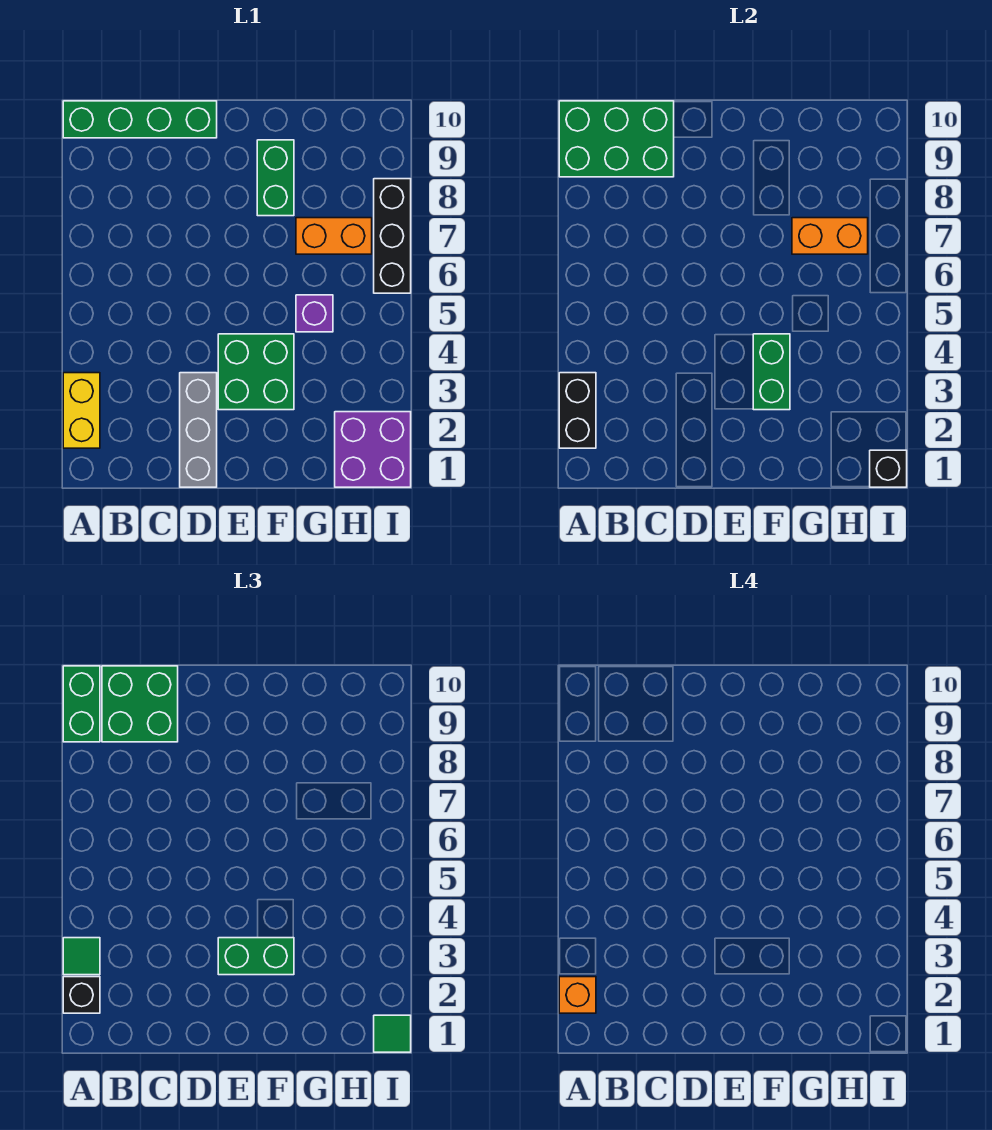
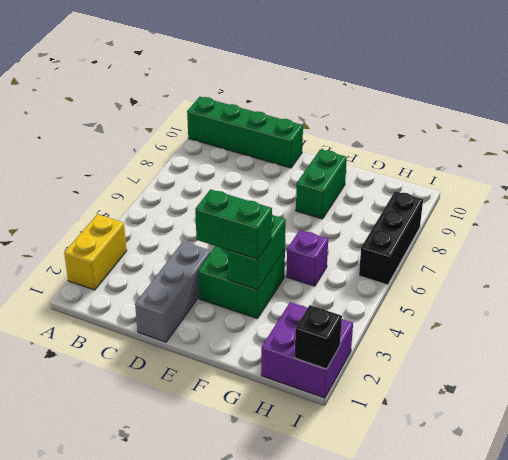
none -> orange brick G7:H7 level 1
none -> black brick A2:A3 level 2
none -> green brick A9:C10 level 2

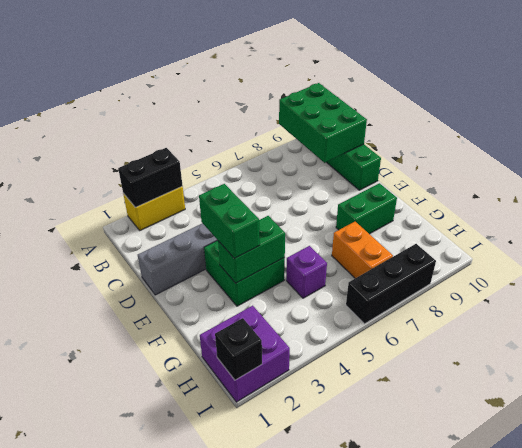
none -> orange brick G7:H7 level 2
none -> black brick A2 level 3
none -> green tile A3 level 3

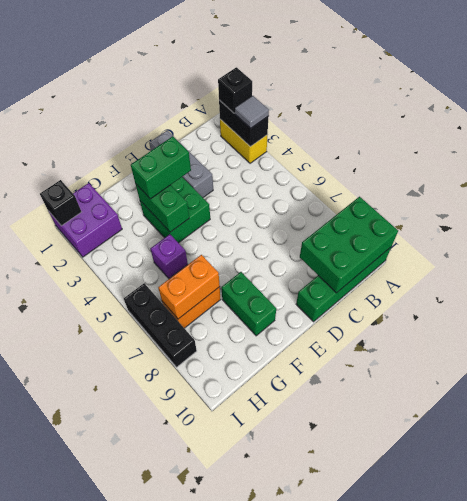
grey tile A3 level 3 -> green tile A3 level 3
none -> green brick A9:A10 level 3
none -> green brick B9:C10 level 3
none -> green tile I1 level 3

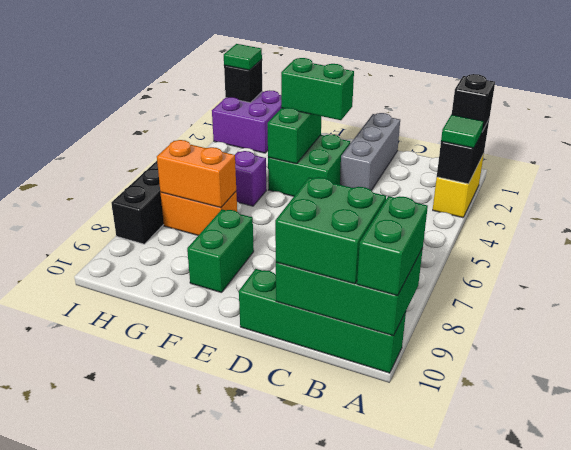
none -> orange brick A2 level 4

